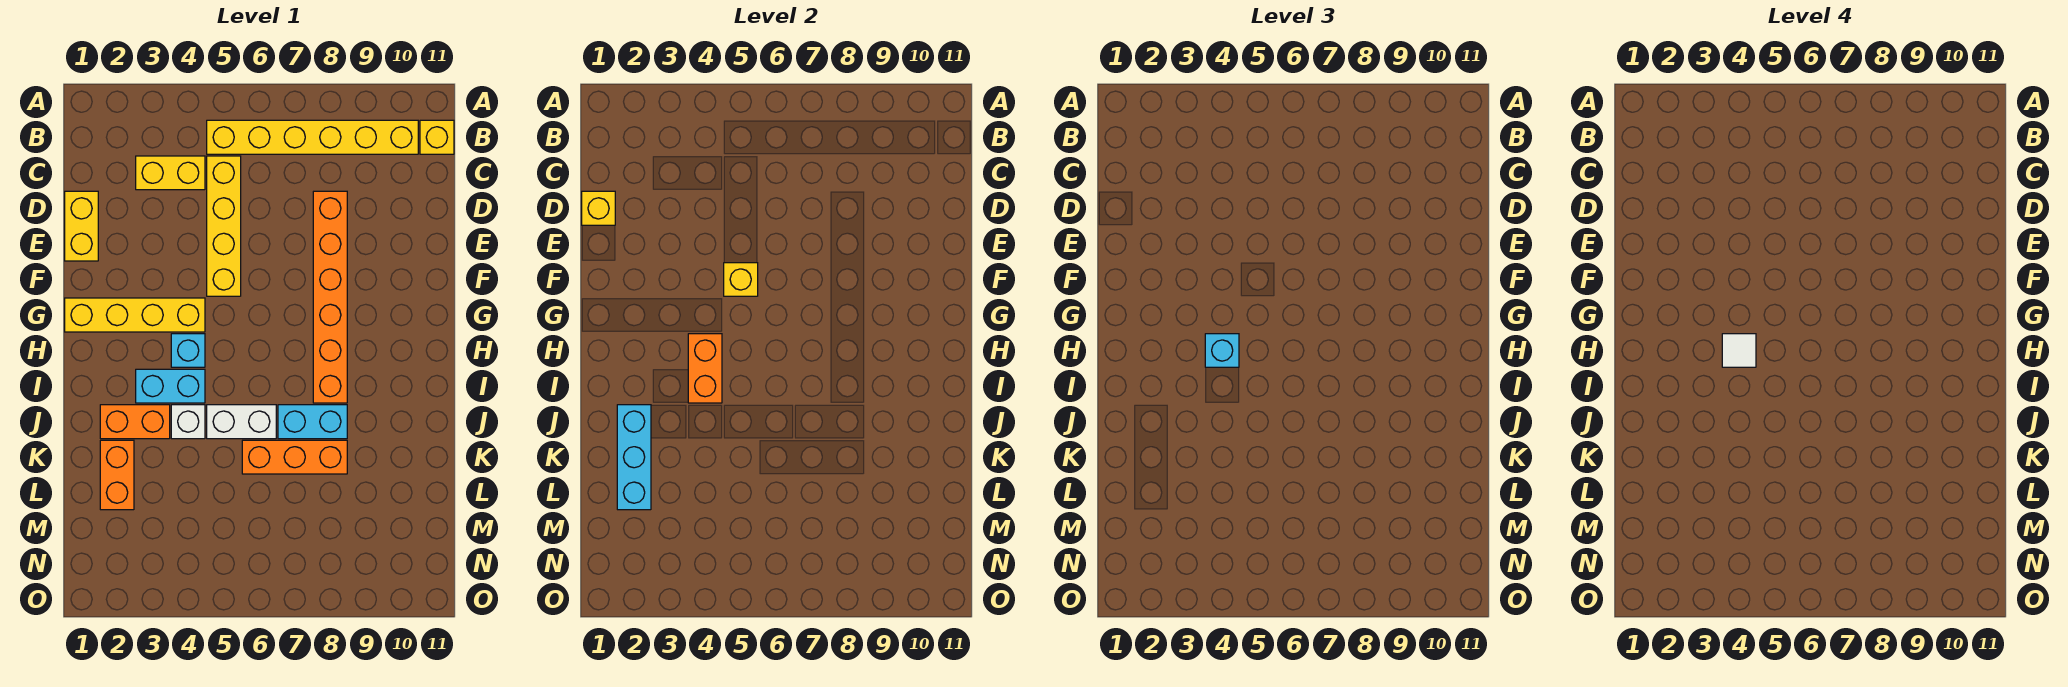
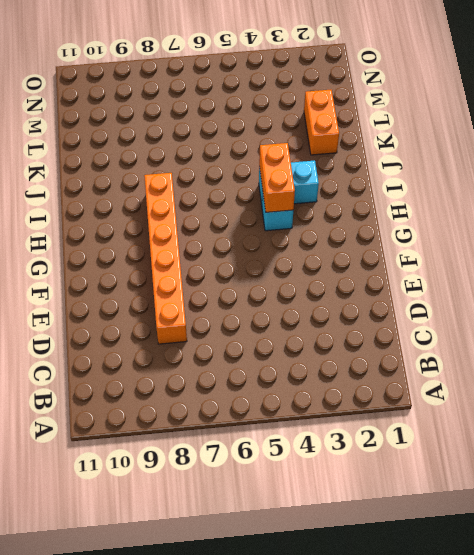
none -> yellow brick B5:B10 level 1
none -> yellow brick B11 level 1
none -> yellow brick C3:C4 level 1

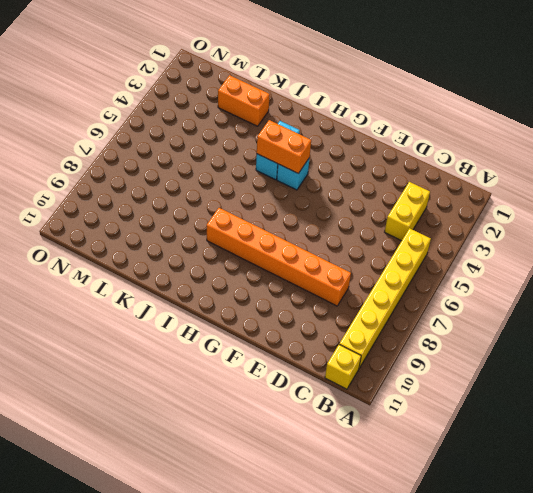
none -> yellow brick C5:F5 level 1
none -> yellow brick D1:E1 level 1
none -> yellow brick G1:G4 level 1

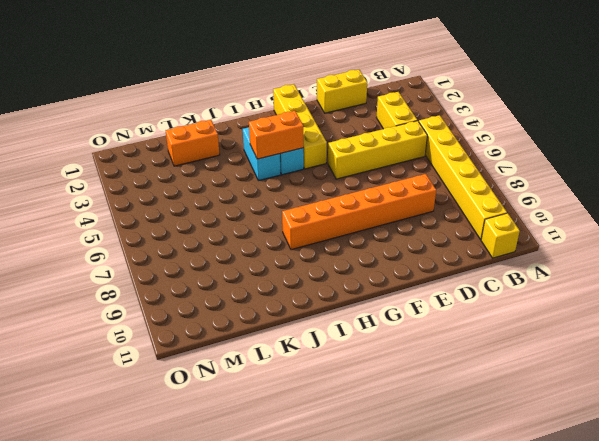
none -> orange brick J2:J3 level 1
none -> white brick J4 level 1
none -> white brick J5:J6 level 1

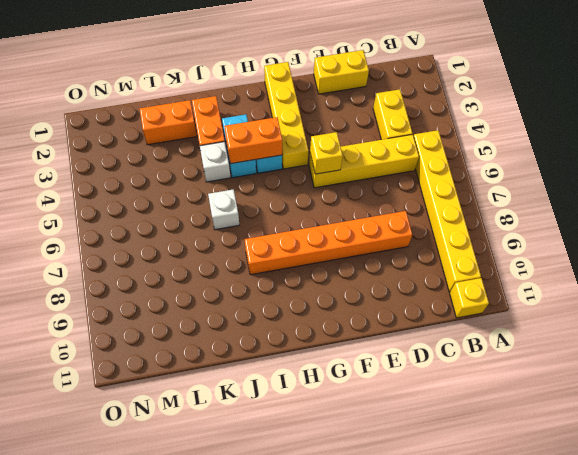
white brick J6 level 1 -> white brick J5:J6 level 1
none -> cyan brick J7:J8 level 1
none -> orange brick K6:K8 level 1
none -> yellow brick D1 level 2

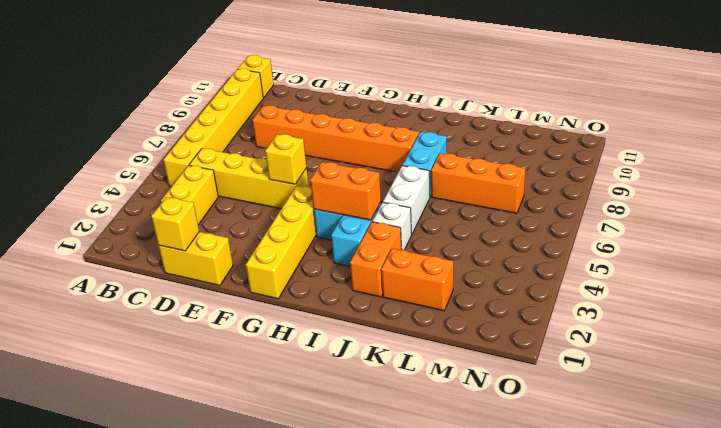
orange brick K7:M7 level 1 -> orange brick K6:K8 level 1
none -> cyan brick J2:L2 level 2
none -> cyan brick H4 level 3
none -> white tile H4 level 4

